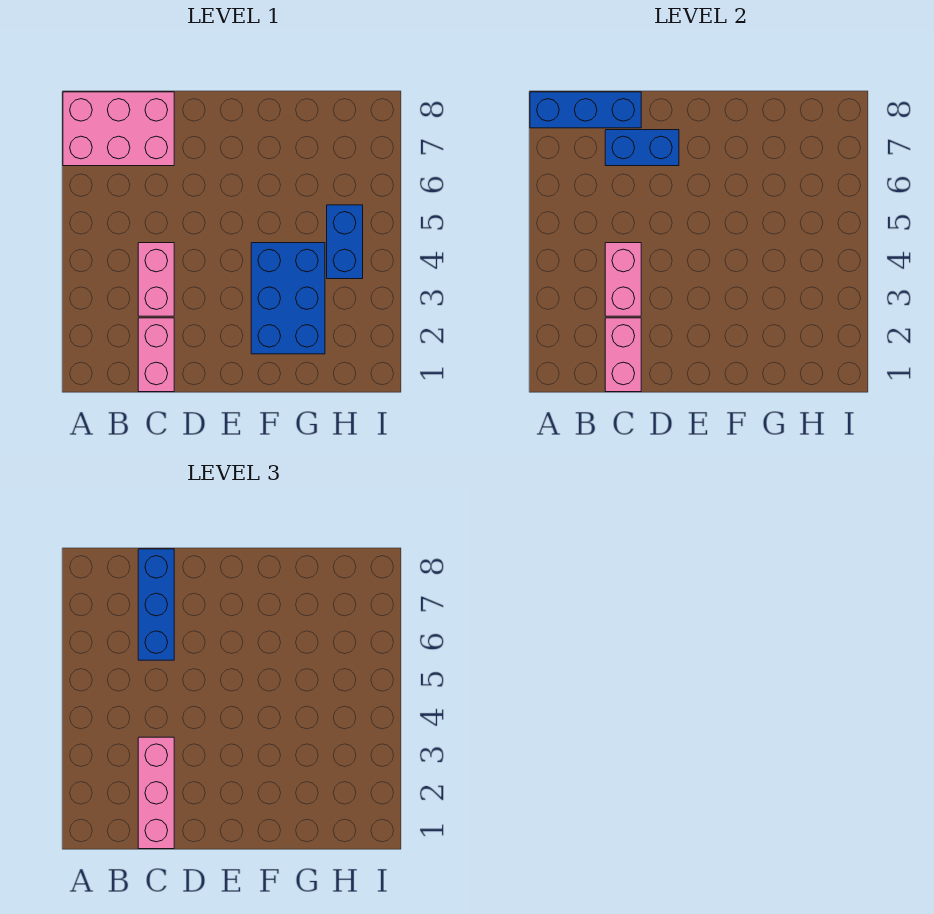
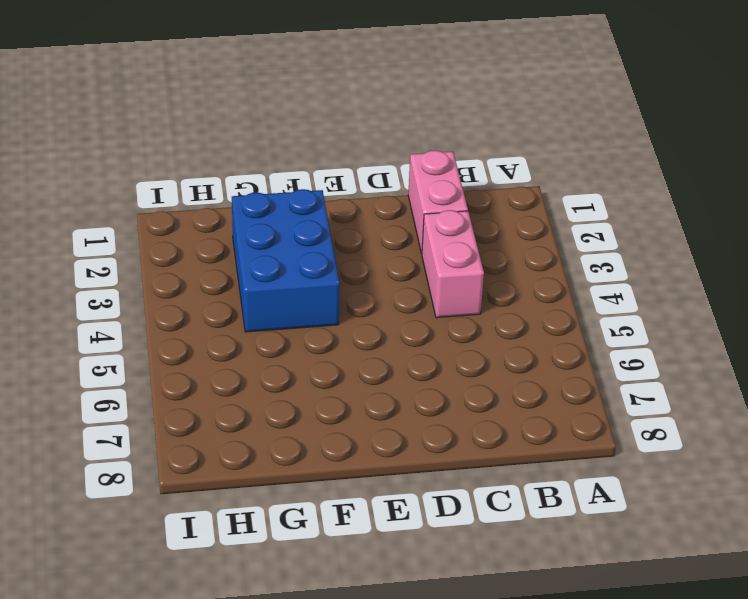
none -> pink brick A7:C8 level 1
none -> blue brick H4:H5 level 1

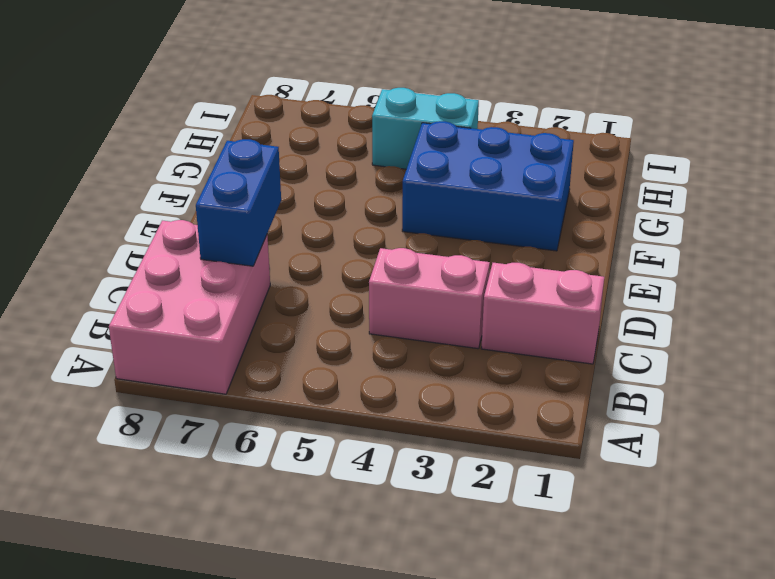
cyan brick H4:H5 level 1 -> blue brick H4:H5 level 1
none -> blue brick A8:C8 level 2
none -> pink brick C1:C2 level 2

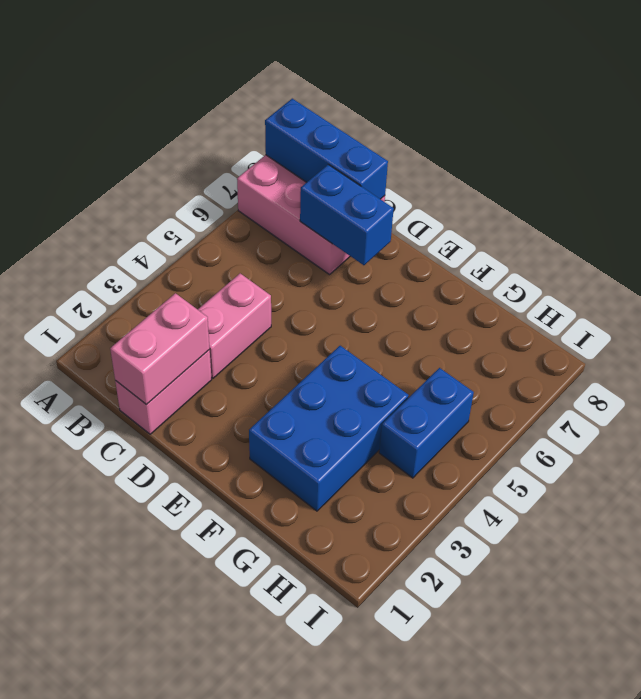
none -> pink brick C3:C4 level 2
none -> pink brick C1:C3 level 3

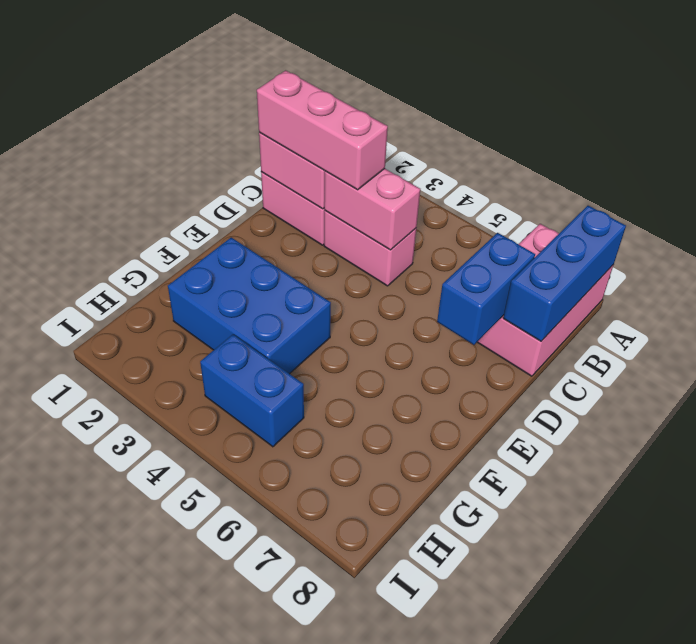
none -> blue brick C6:C8 level 3

